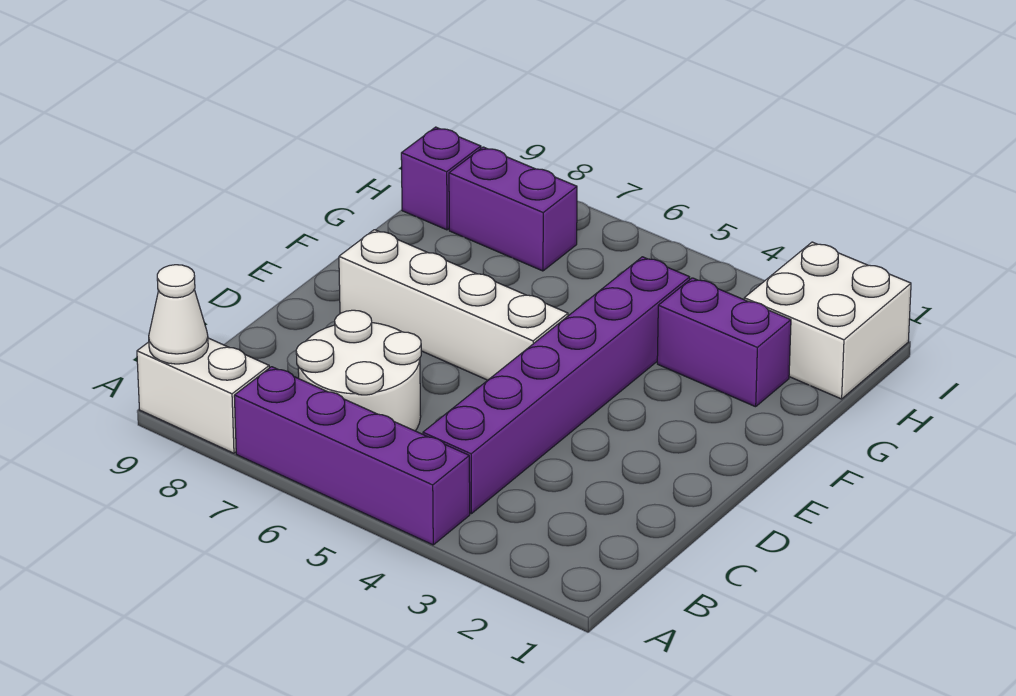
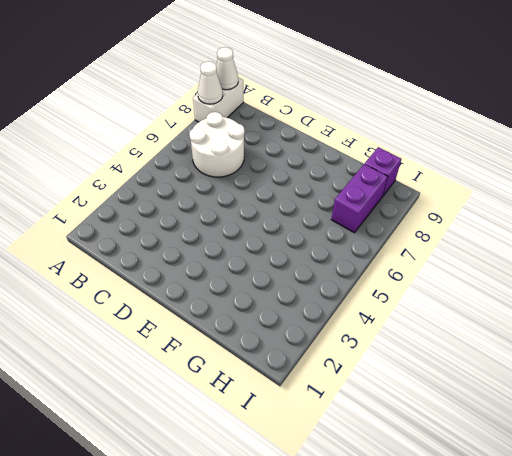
white cone A8 level 2 -> none
none -> purple brick A4:A7 level 1
none -> purple brick B4:G4 level 1

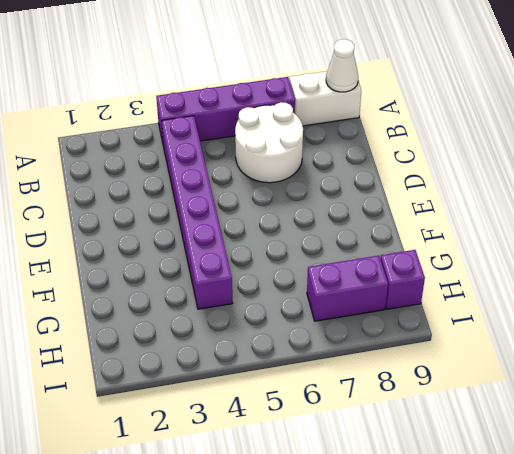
none -> white brick E5:E8 level 1
none -> purple brick G2:G3 level 1

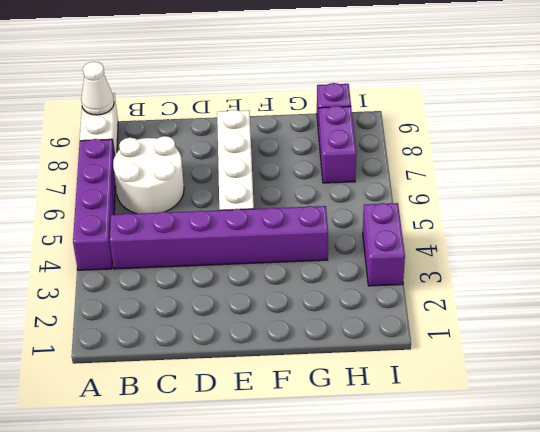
purple brick I3:I4 level 1 -> purple brick G2:G3 level 1
none -> white brick H1:I2 level 1

